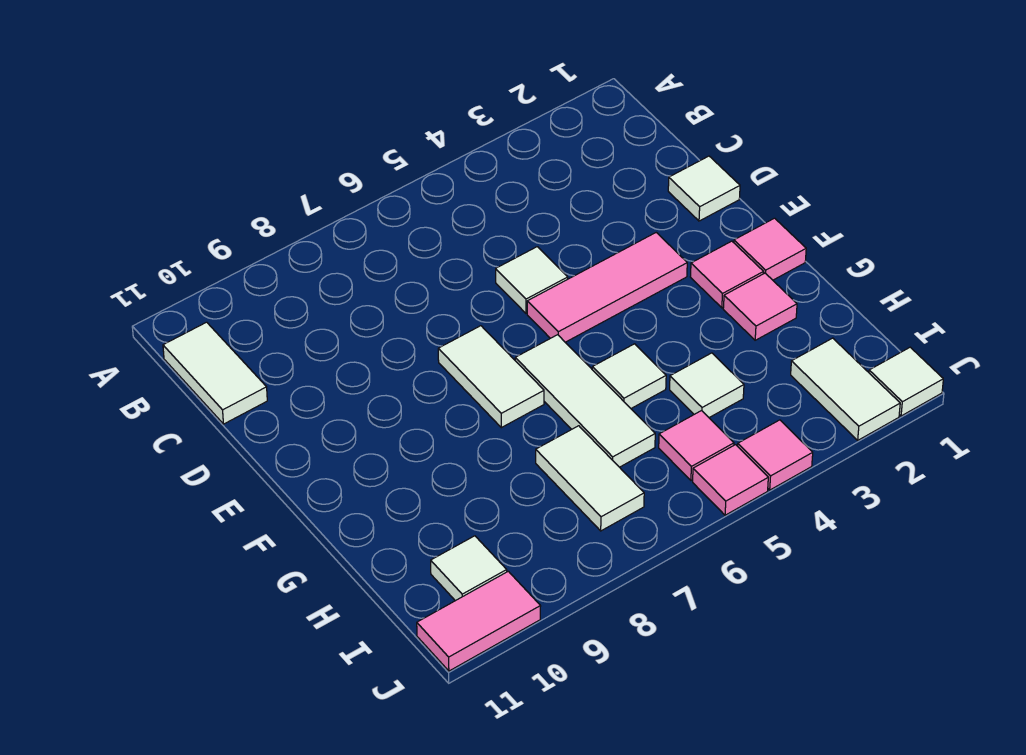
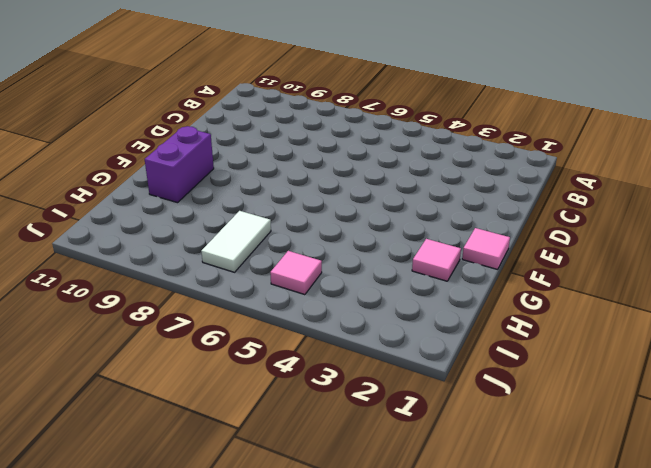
purple brick F10:G10 level 1 -> none
none -> white tile B11:C11 level 1
none -> white tile D1 level 1
none -> white tile D5 level 1

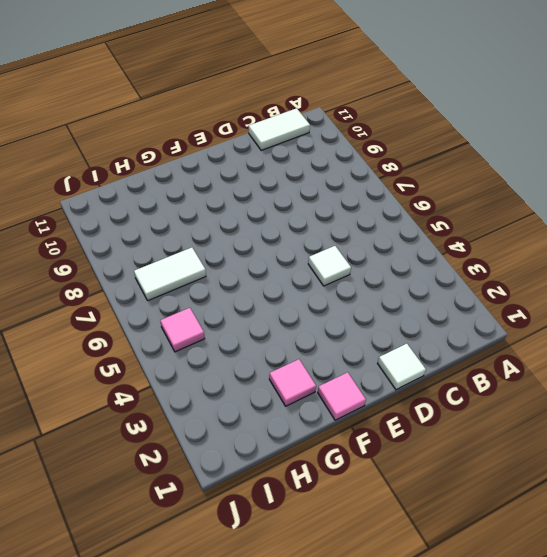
none -> pink tile E3:E5 level 1
none -> white tile E7:F7 level 1
none -> pink tile F2 level 1

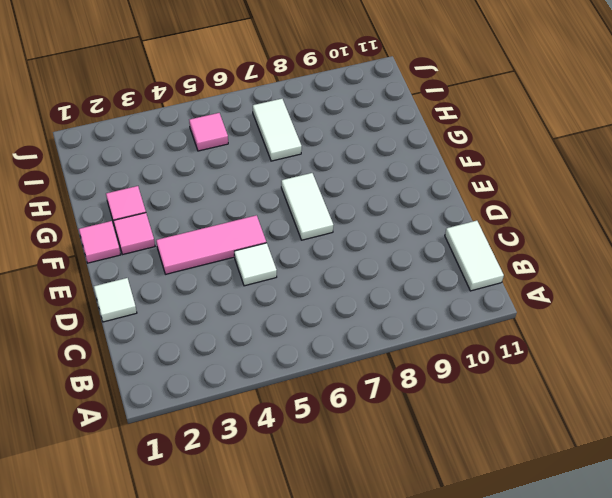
none -> white tile F6:H6 level 1
none -> white tile G5 level 1
none -> white tile H4 level 1

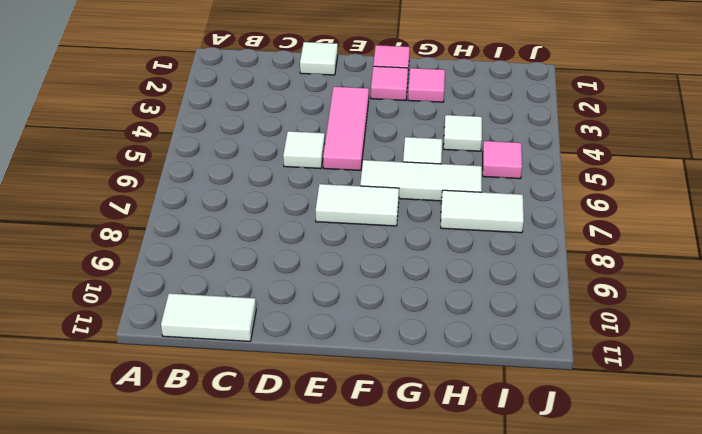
none -> white tile I2:J2 level 1
none -> white tile I10 level 1
none -> white tile J1 level 1

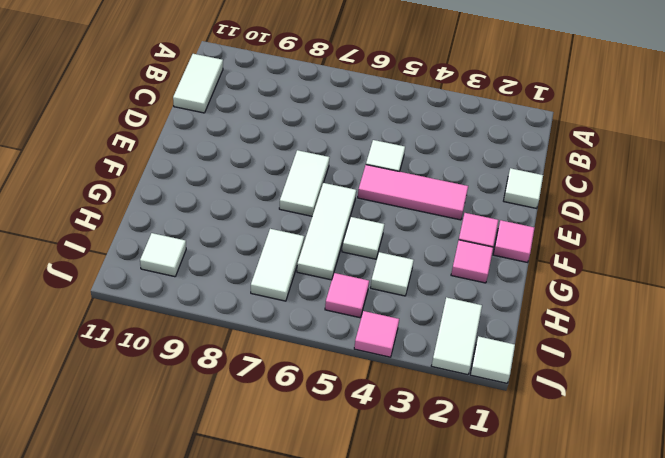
none -> pink tile J5 level 1
none -> pink tile J10:J11 level 1

